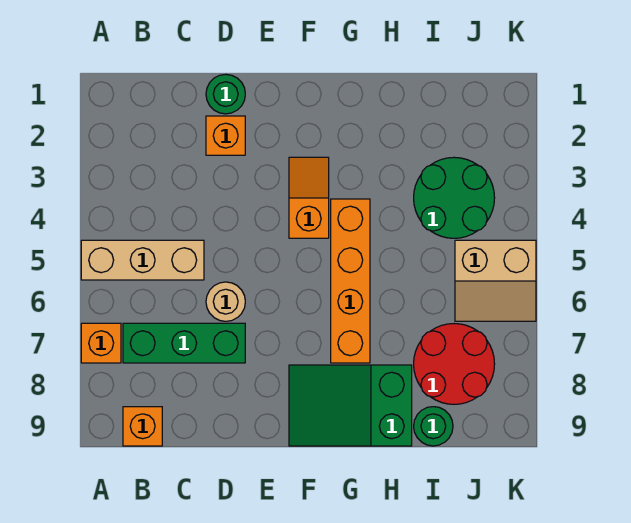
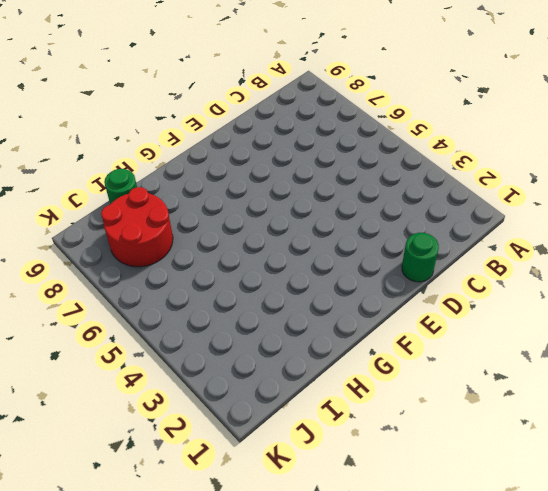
none -> tan brick A5:C5 level 1
none -> orange brick A7 level 1
none -> green brick B7:D7 level 1

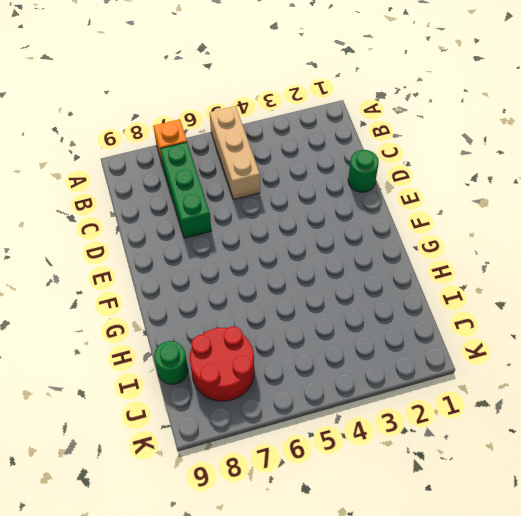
none -> orange brick B9 level 1
none -> orange brick D2 level 1
none -> tan round brick D6 level 1

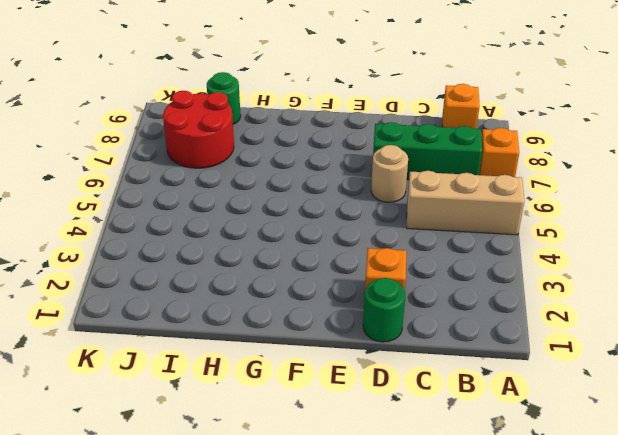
none -> orange slope F3:F4 level 1 top 4
none -> green slope F8:H9 level 1 top H
none -> orange brick G4:G7 level 1

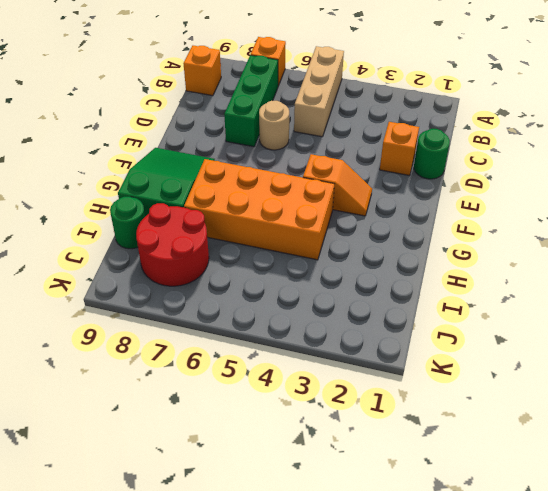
orange brick G4:H7 level 1 -> orange brick G4:G7 level 1
none -> green round brick I3:J4 level 1
none -> tan slope J5:K6 level 1 top 5

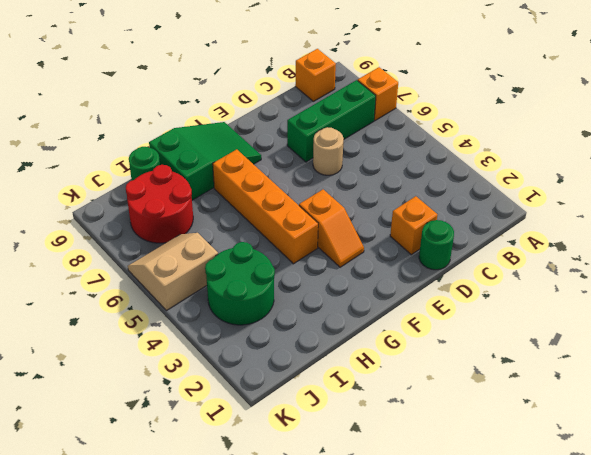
none -> tan brick A5:C5 level 1

